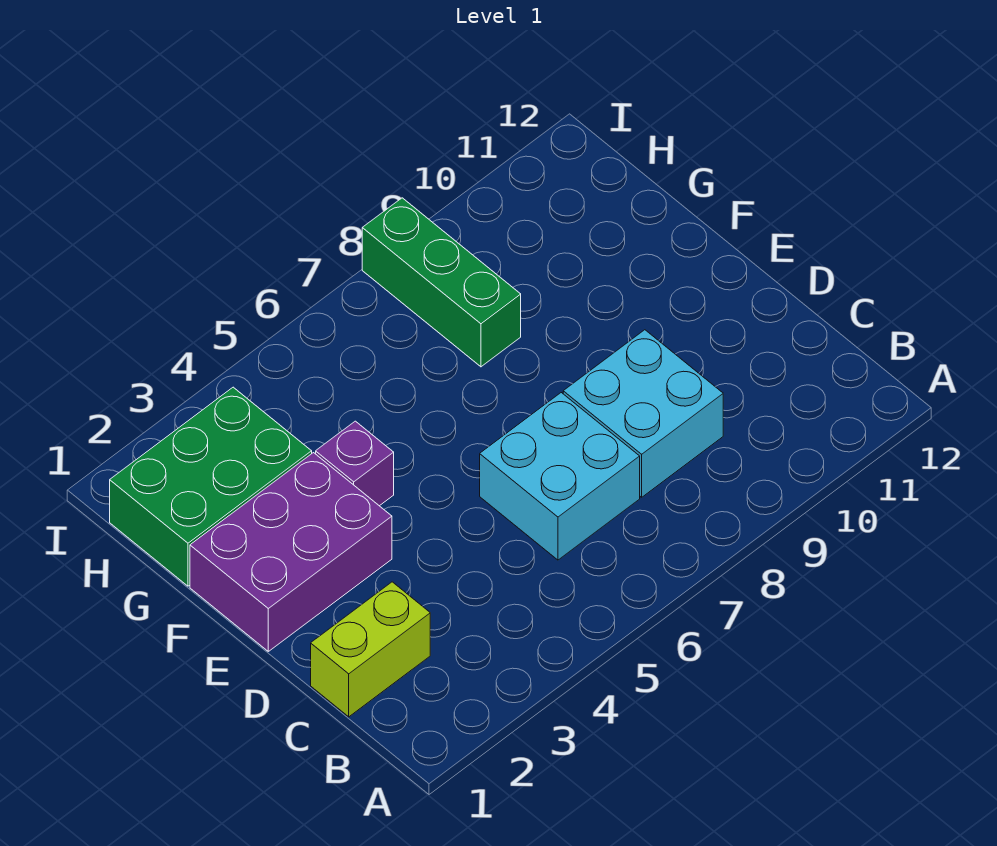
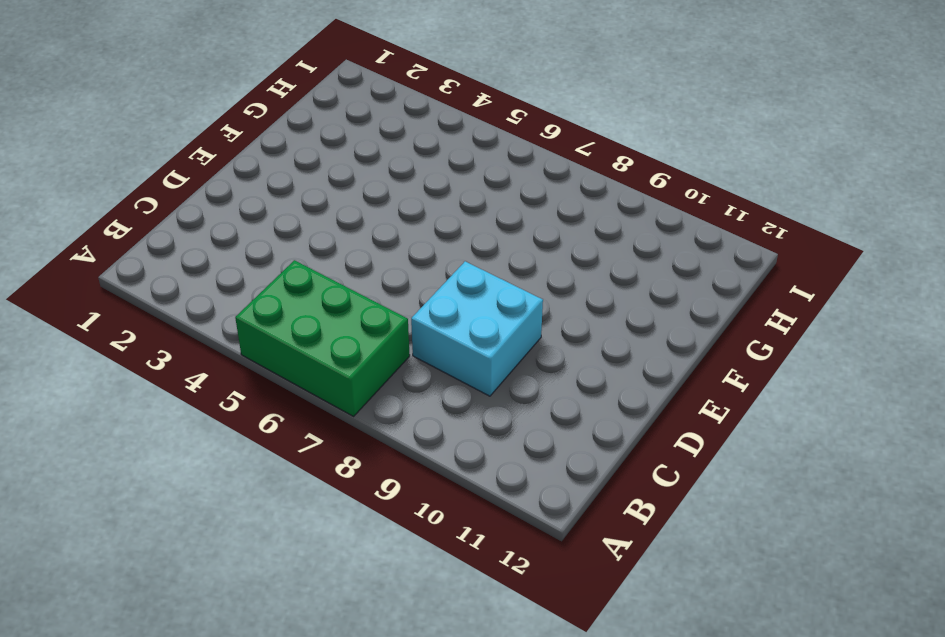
green brick A5:B7 level 1 -> green brick G1:H3 level 1
none -> lime brick C1:C2 level 1
none -> cyan brick C6:D7 level 1

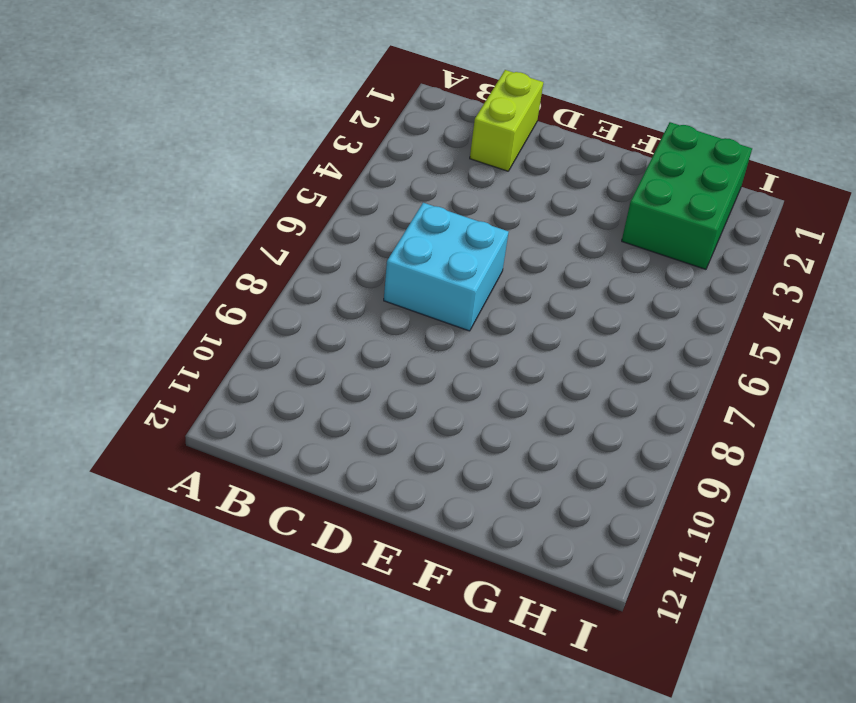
none -> cyan brick C8:D9 level 1
none -> purple brick E1:F3 level 1

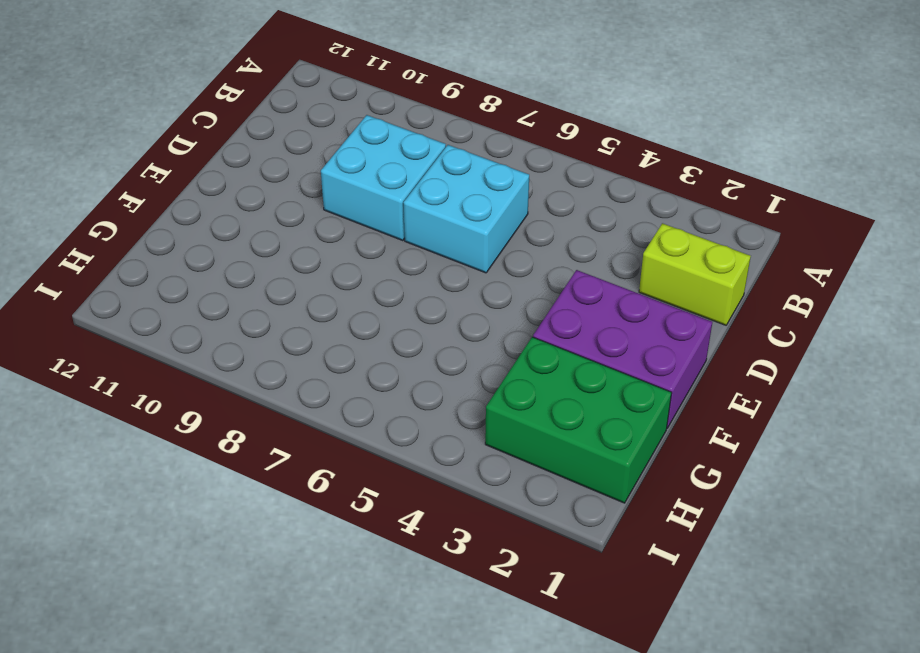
none -> purple brick F4 level 1
none -> green brick G8:I8 level 1

